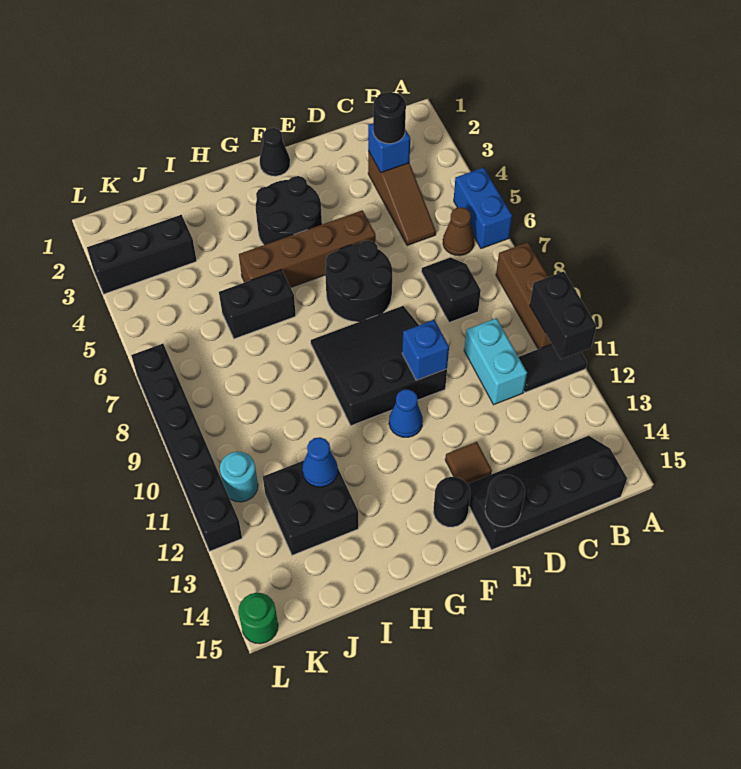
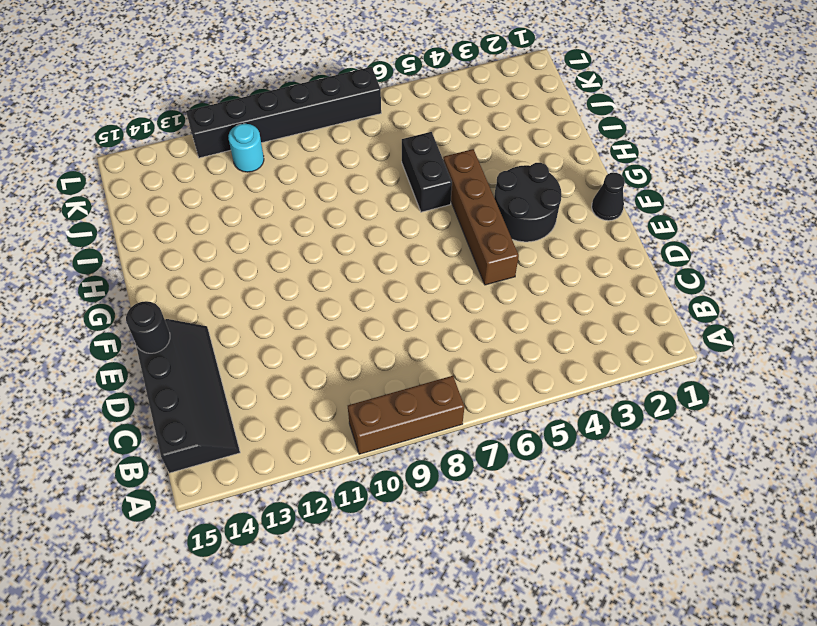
none -> blue brick A5:A6 level 1
none -> black tile A11:B11 level 1
none -> brown cone B6 level 1

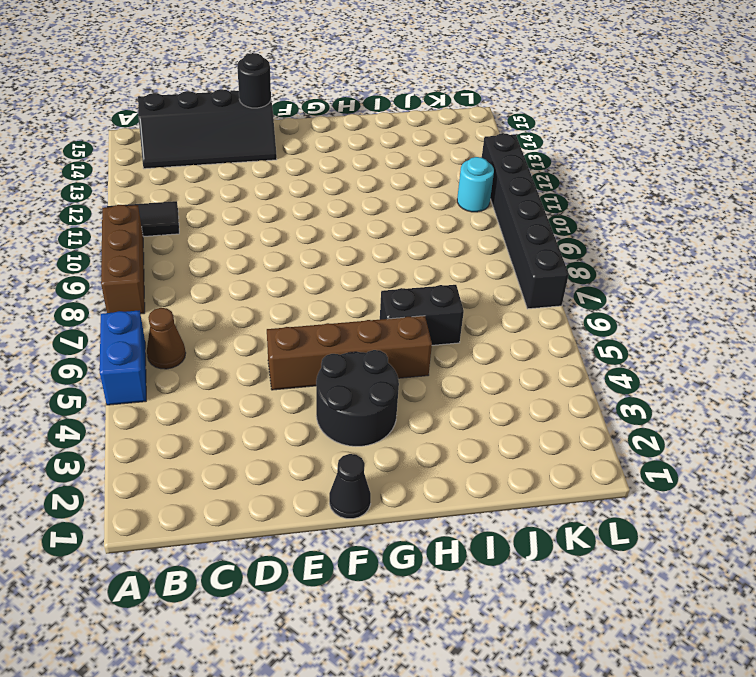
none -> brown slope C3:C5 level 1 top 3
none -> black slope C7:C8 level 1 top 8
none -> cyan brick C10:C11 level 1

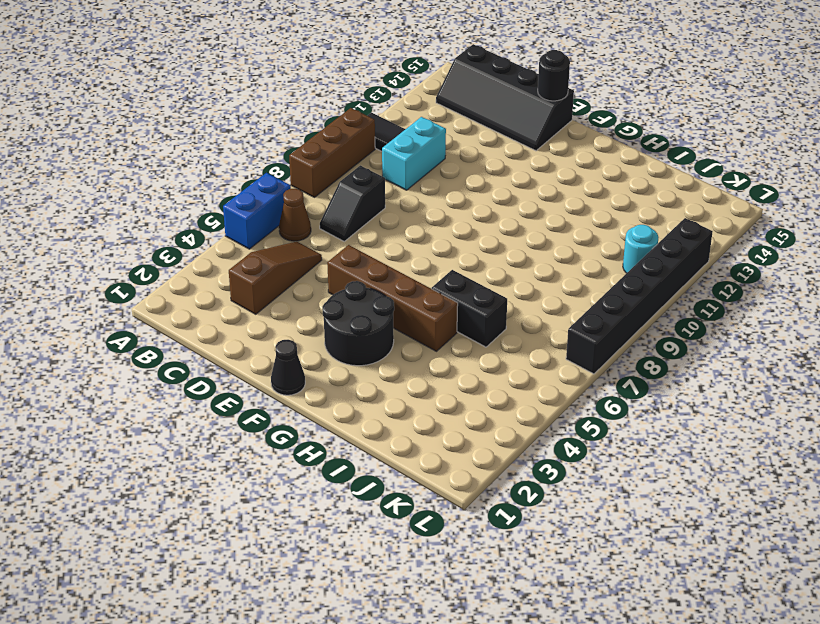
none -> black round brick E6:F7 level 1
none -> black slope E8:G10 level 1 top 10
none -> brown tile E13 level 1

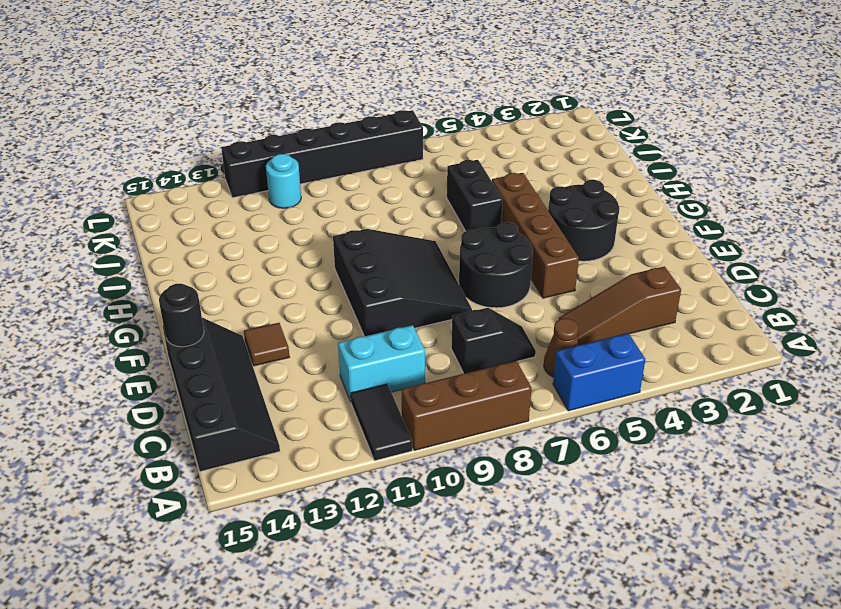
none -> black cone F1 level 1
none -> blue cone F11 level 1
none -> black round brick F14 level 1

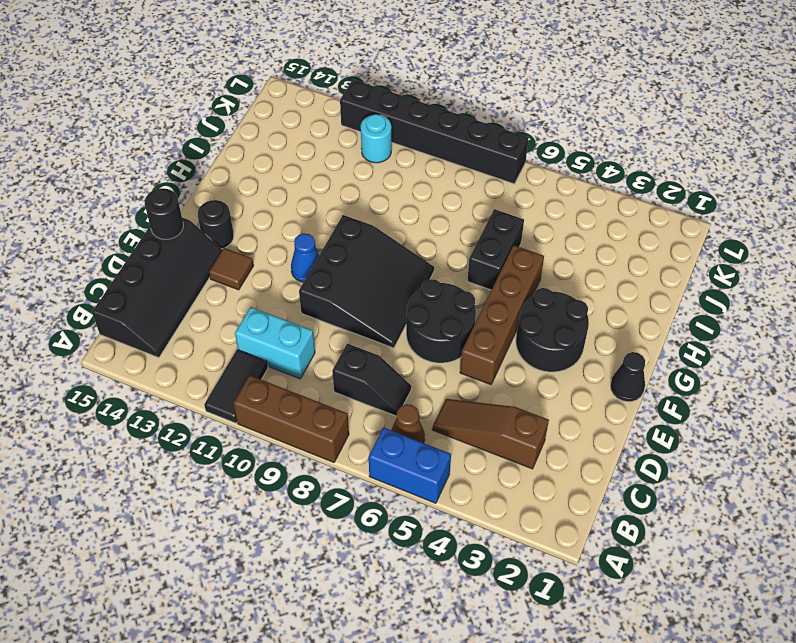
none -> black brick I12:J13 level 1
none -> black brick J3:L3 level 1
none -> green round brick L15 level 1

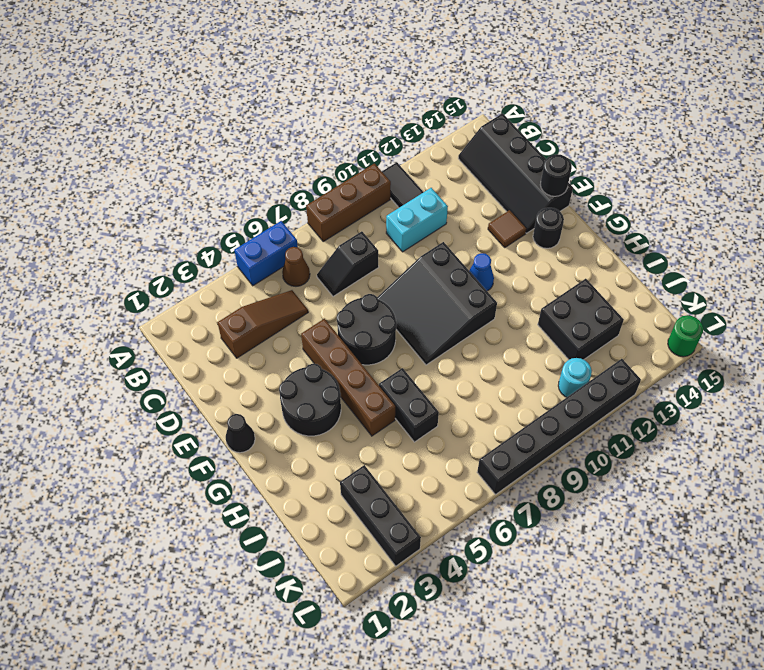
none -> black brick A10:A11 level 2
none -> blue brick C3 level 2
none -> blue brick E10 level 2

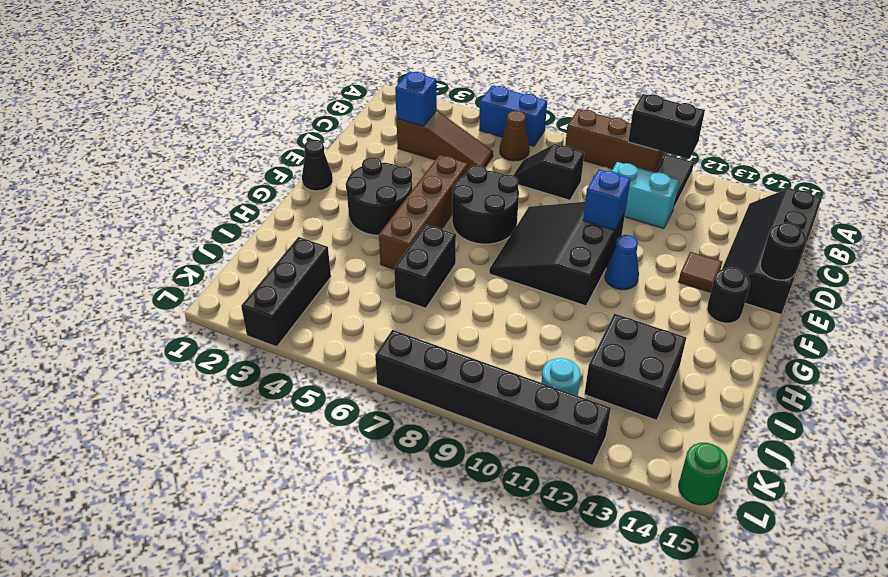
none -> blue cone I12 level 2
none -> black round brick C3 level 3

